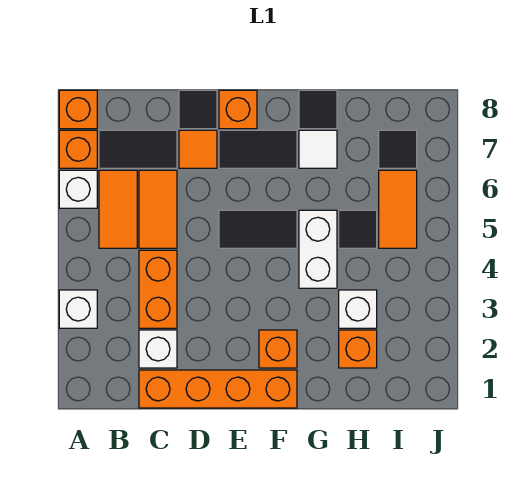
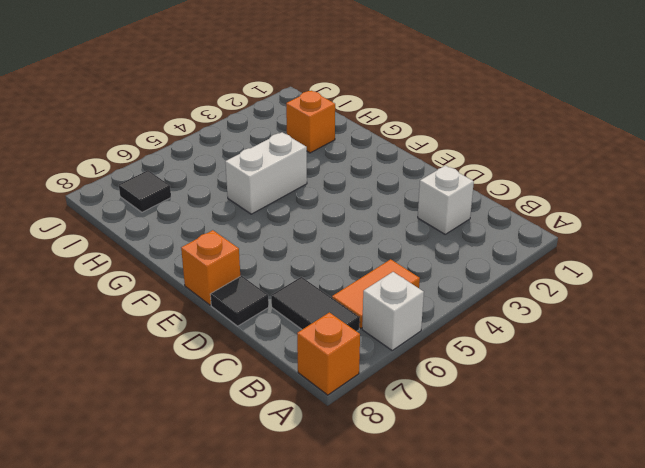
none -> white brick A3 level 1
none -> orange brick A7 level 1
none -> orange brick C1:F1 level 1

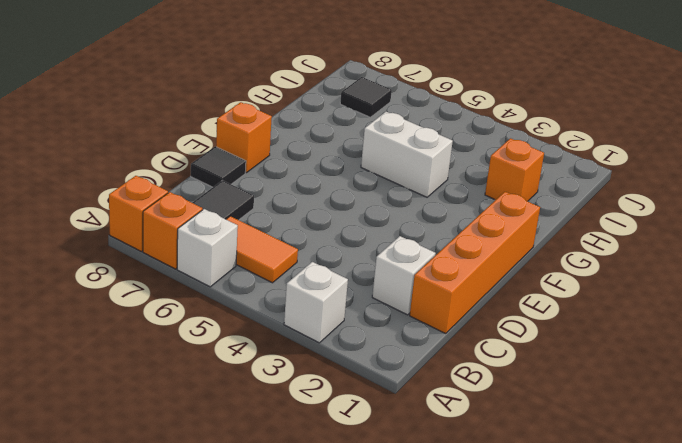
none -> orange brick C3:C4 level 1
none -> orange tile C5:C6 level 1
none -> orange tile D7 level 1

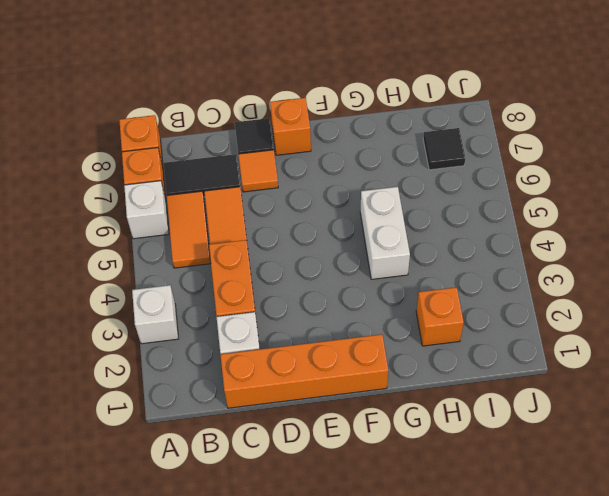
none -> black tile E5:F5 level 1
none -> black tile E7:F7 level 1
none -> orange brick F2 level 1

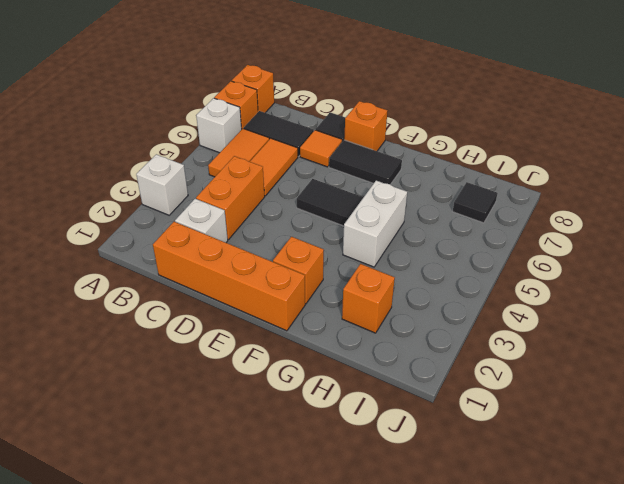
none -> white tile G7 level 1
none -> black tile G8 level 1
none -> white brick H3 level 1

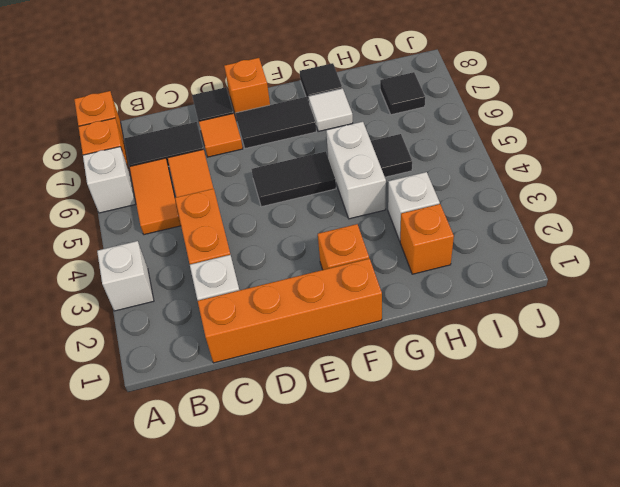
none -> orange tile I5:I6 level 1

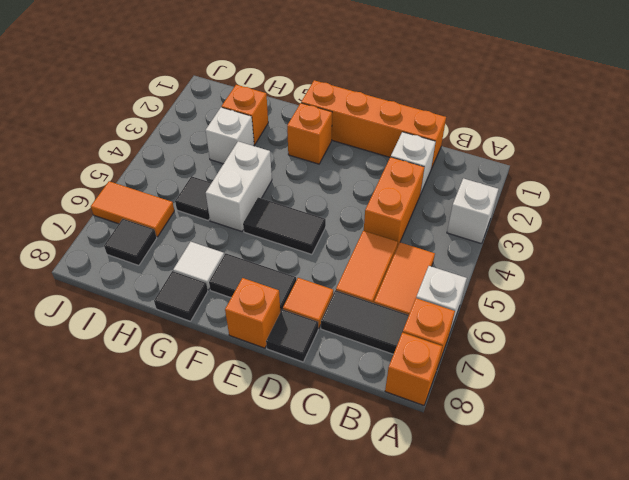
orange tile I6:J6 level 1 -> orange tile I5:I6 level 1

